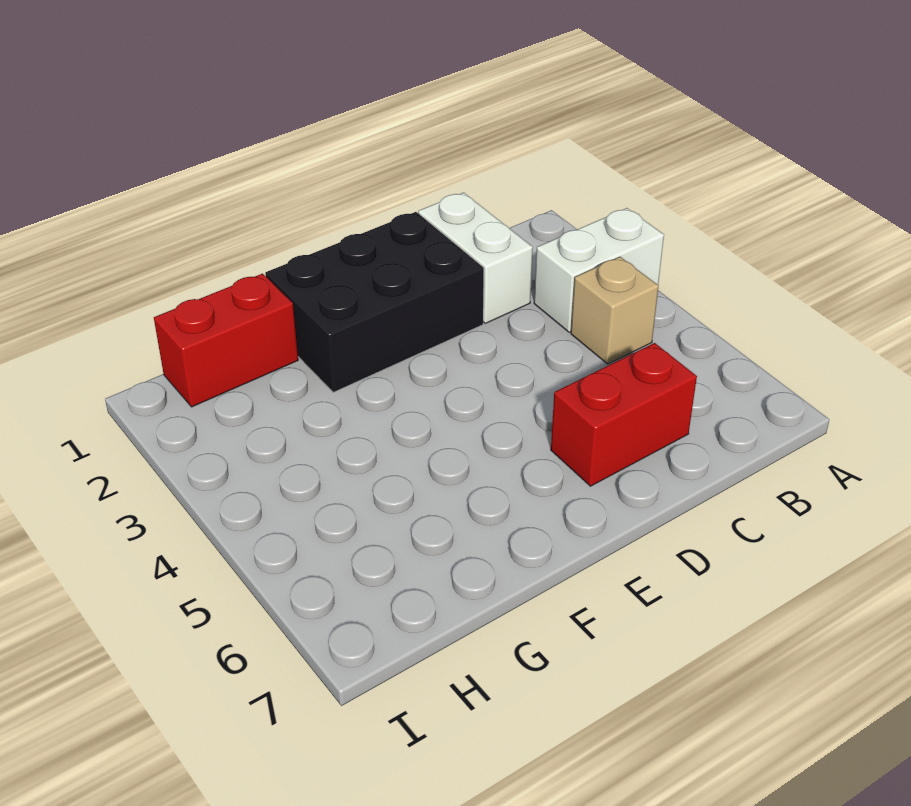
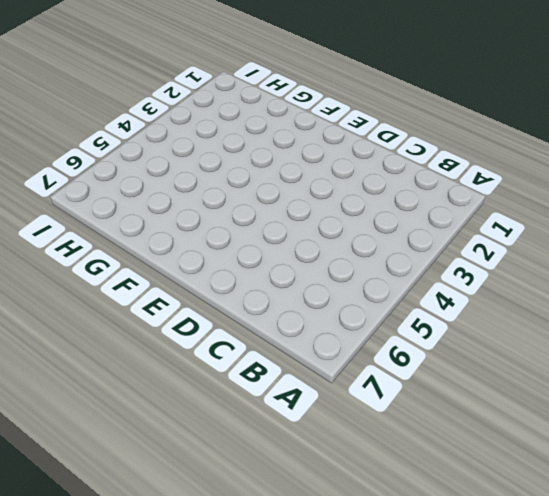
none -> white brick A3:B3 level 1
none -> tan brick B4 level 1

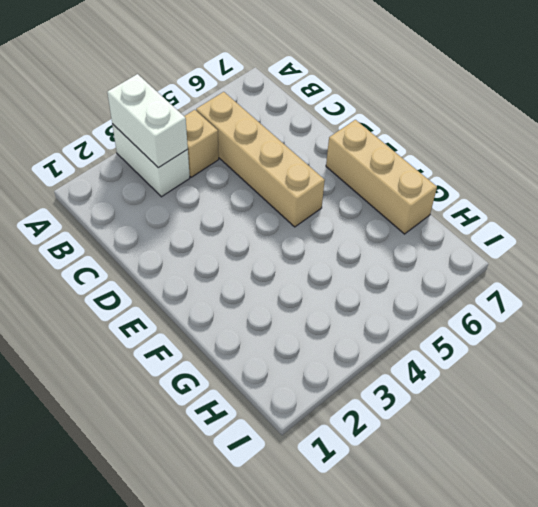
white brick A3:B3 level 2 -> white brick C1:C2 level 1
tan brick B5:E5 level 1 -> none
tan brick E7:G7 level 1 -> none
none -> red brick C6:D6 level 1
none -> black brick D1:F2 level 1

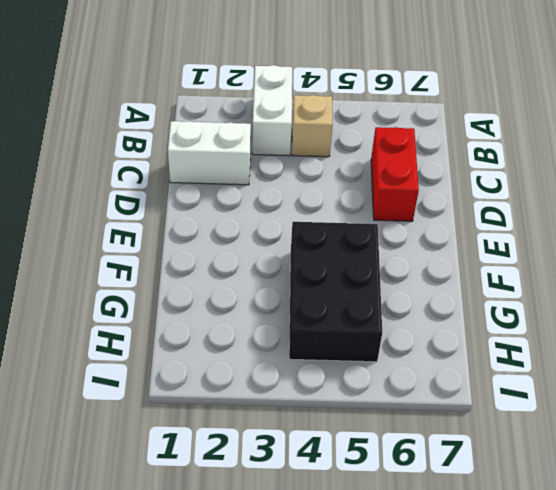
black brick F4:H5 level 1 -> black brick D1:F2 level 1
none -> red brick G1:H1 level 1

